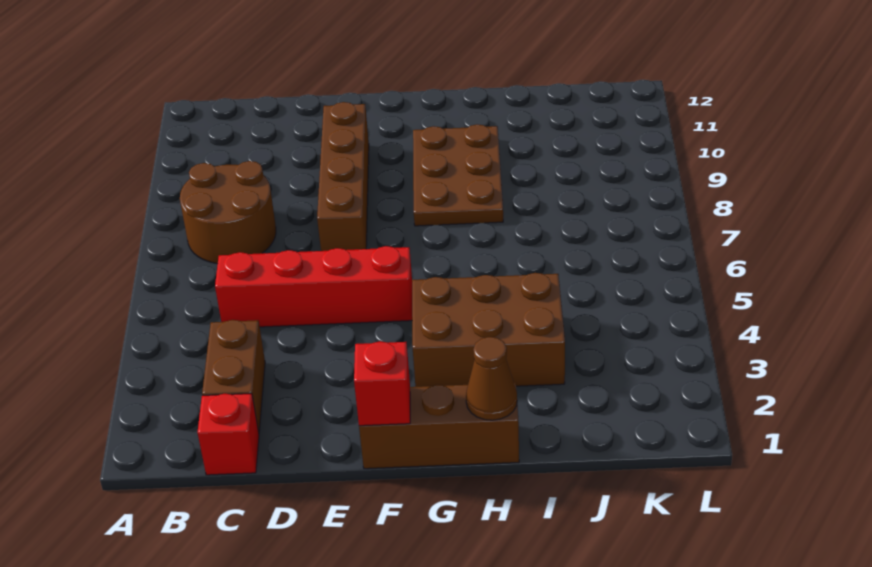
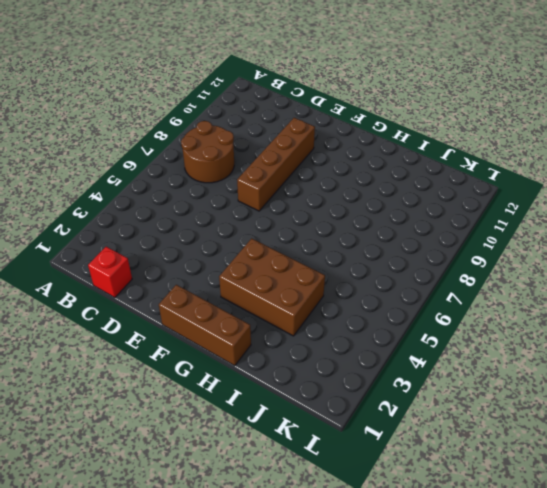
none -> brown brick C2:C3 level 1
none -> red brick C5:F5 level 1

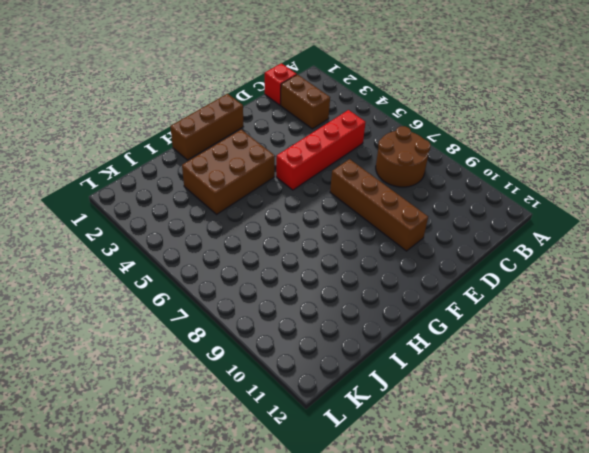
none -> brown plate G8:H10 level 1
none -> red brick F1 level 2

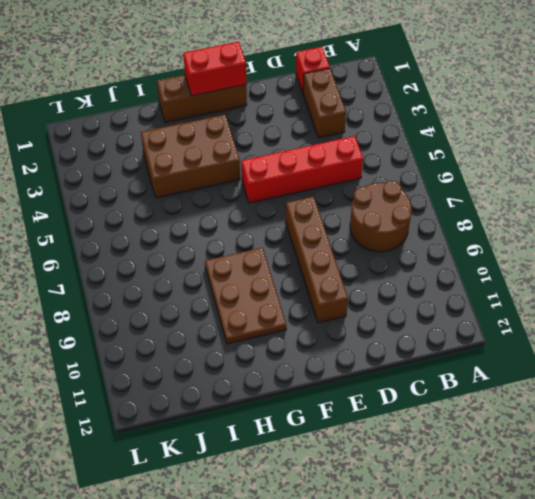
red brick F1:G1 level 2 -> red brick F1 level 2
none -> brown cone H1 level 2

